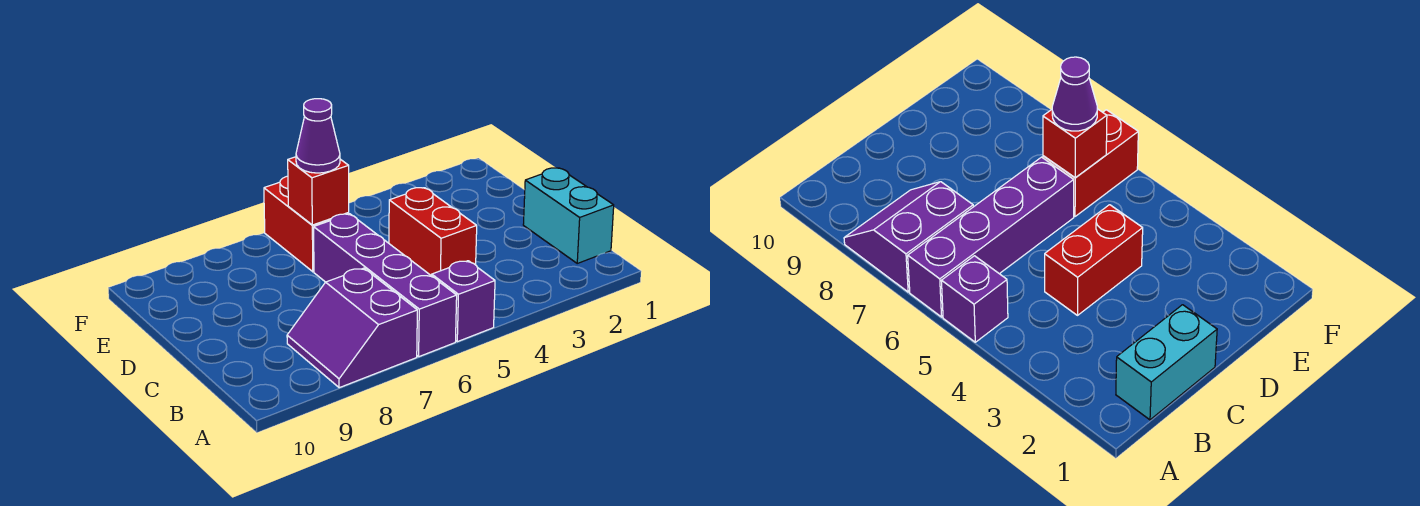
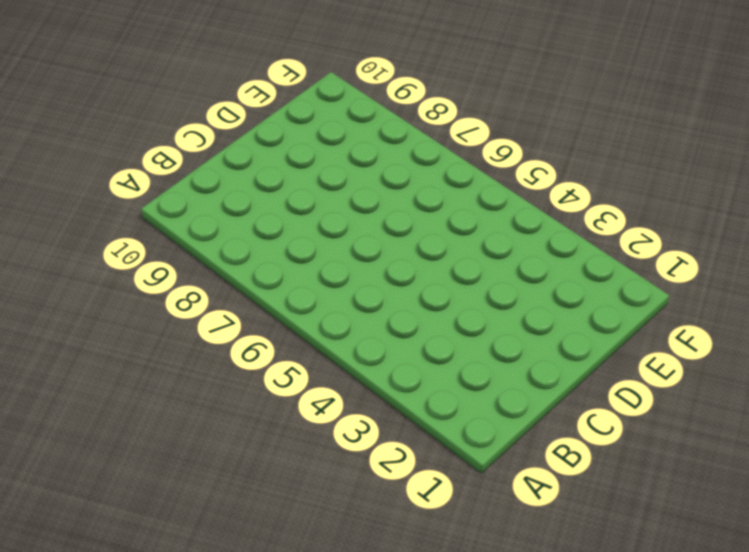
none -> purple brick A5 level 1
none -> purple brick A6:D6 level 1

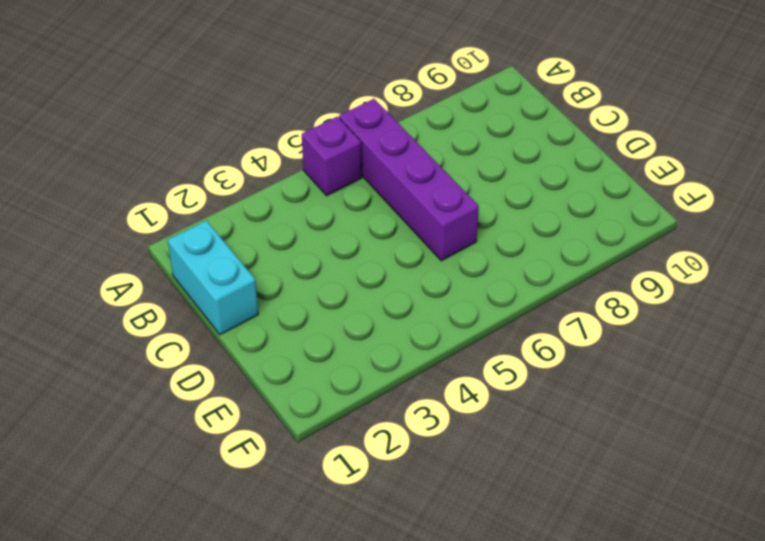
none -> purple slope A7:B8 level 1 top 7
none -> red brick C4:D4 level 1

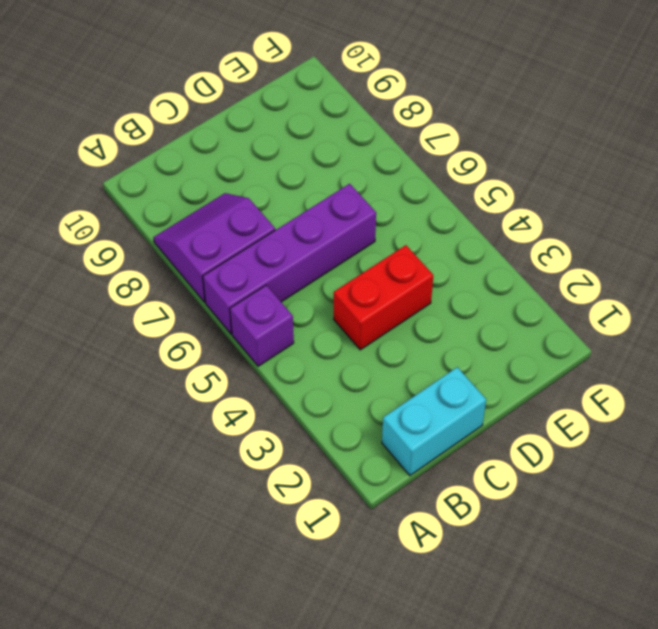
none -> red brick E6:F6 level 1
none -> red brick E6 level 2

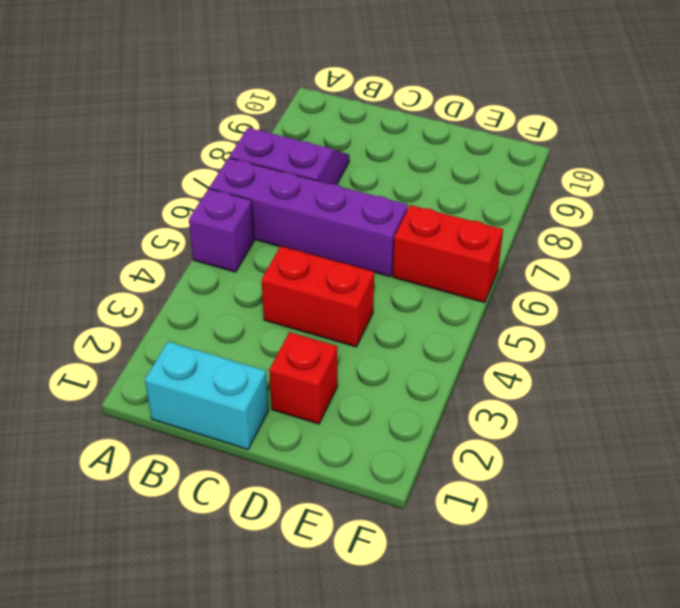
red brick D2 level 1 -> red brick E6 level 2
none -> purple cone E6 level 3

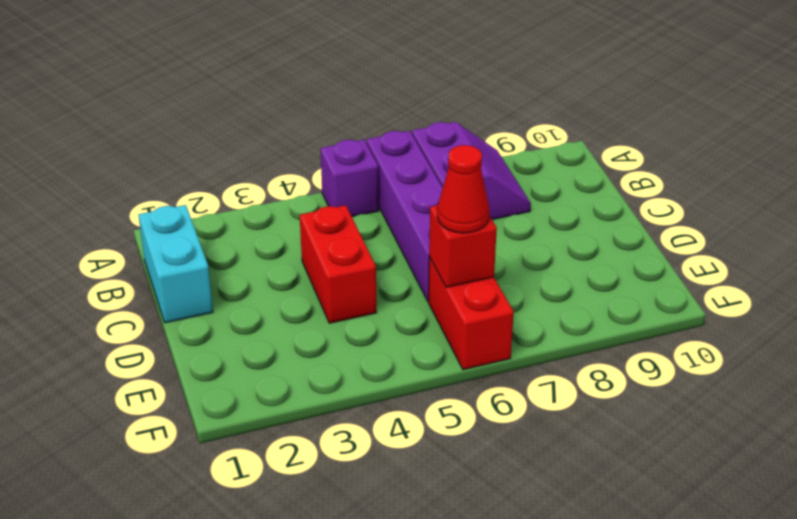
red cone E6 level 3 -> purple cone E6 level 3

